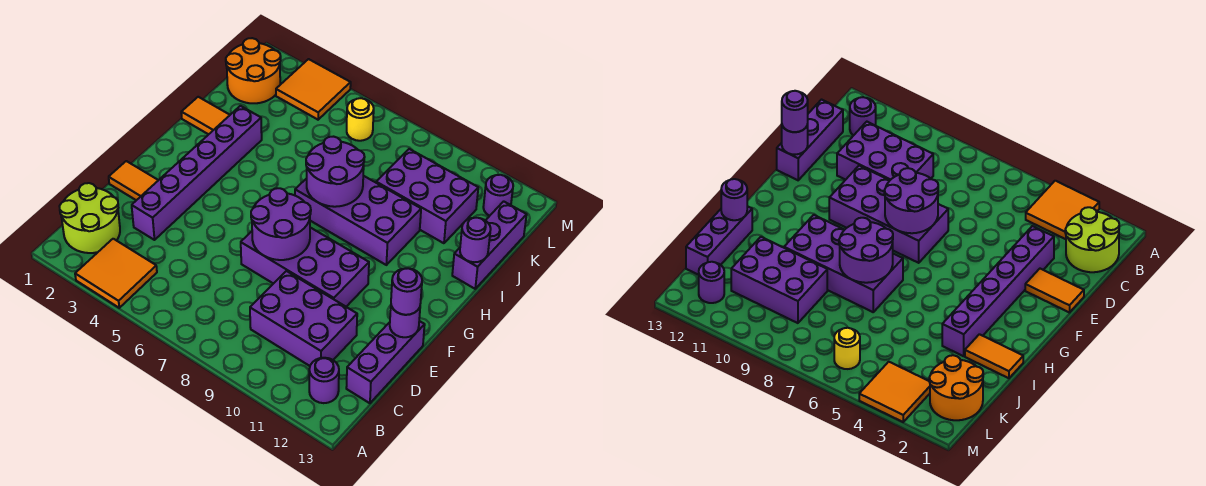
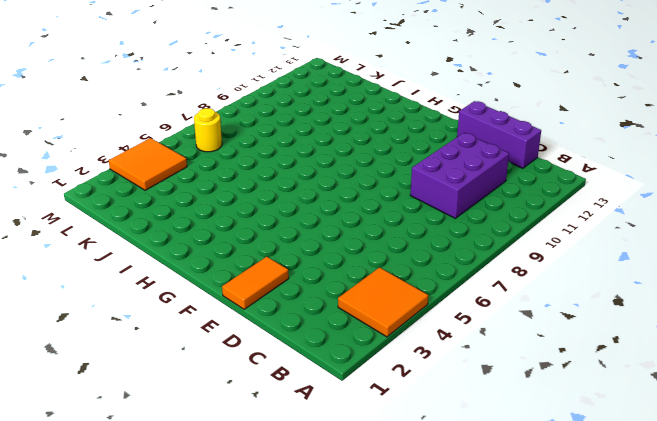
none -> lime round brick B1:C2 level 1
none -> purple round brick B12 level 1
none -> purple brick D3:I3 level 1

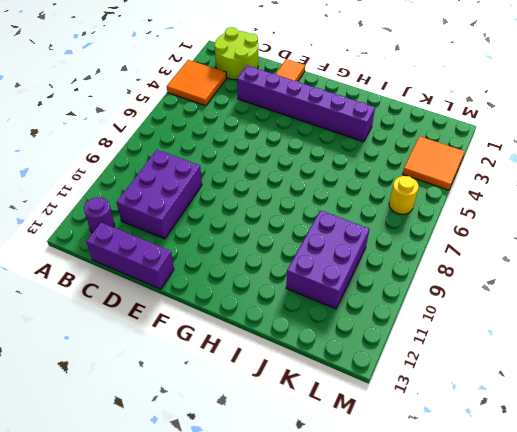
none -> purple brick E7:F10 level 1
none -> purple brick H7:I10 level 1
none -> orange tile I1:I2 level 1

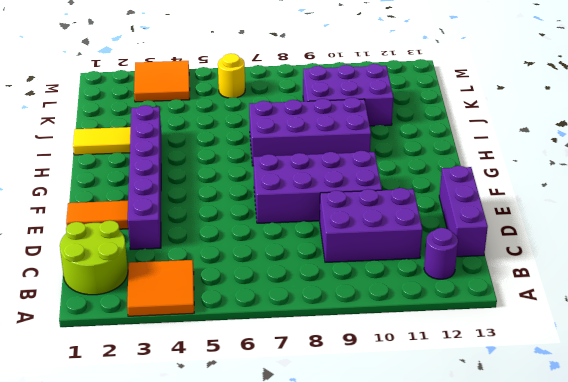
yellow tile I1:I2 level 1 -> orange tile I1:I2 level 1
none -> purple brick I13:K13 level 1
none -> orange round brick K1:L2 level 1
none -> purple round brick L12 level 1

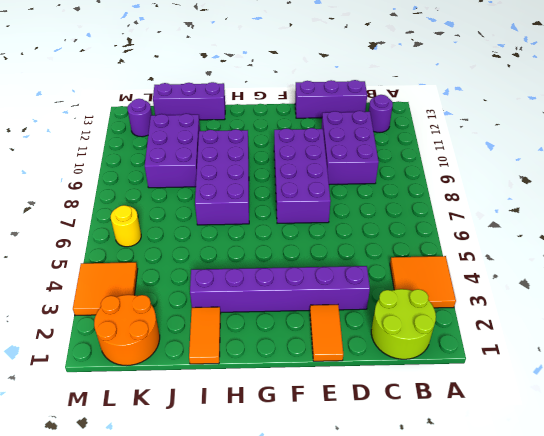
none -> purple round brick E7:F8 level 2
none -> purple round brick E13 level 2
none -> purple round brick H7:I8 level 2

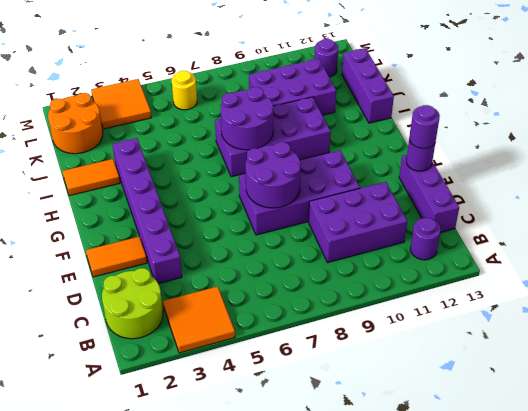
none -> purple round brick I13 level 2

